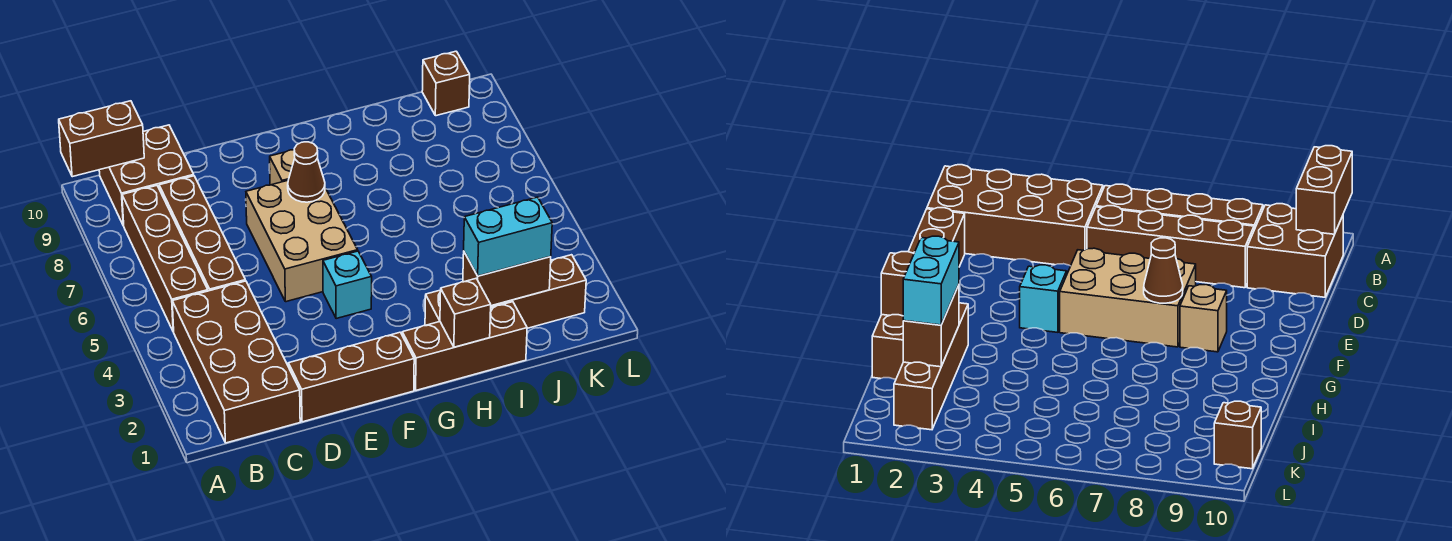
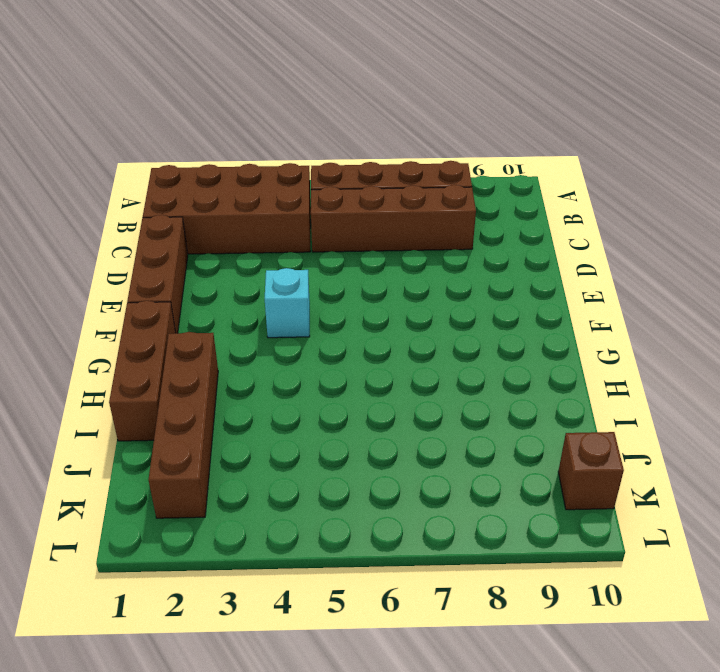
none -> brown brick B9:C10 level 1
none -> tan brick E5:F7 level 1
none -> tan brick F8 level 1

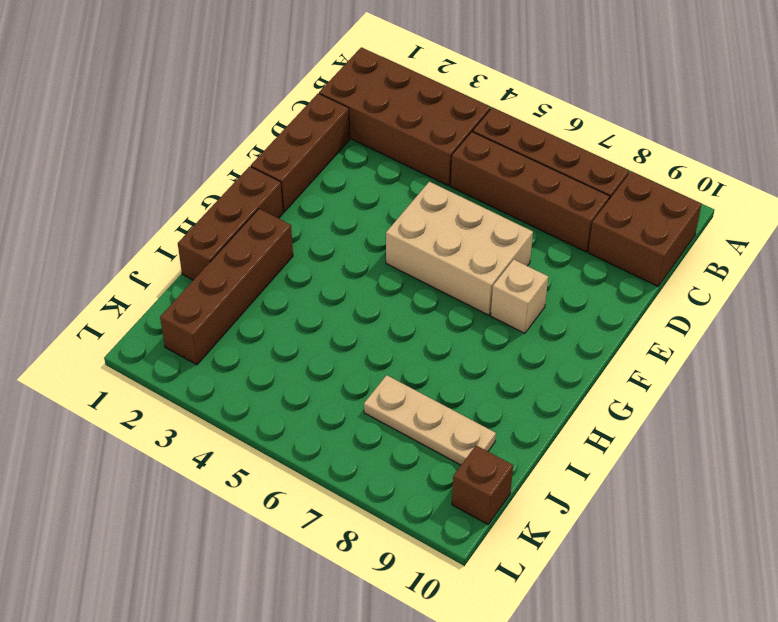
tan plate J7:J9 level 1 -> none
none -> cyan brick F4 level 1
none -> brown brick A10:B10 level 2
none -> brown cone F7 level 2

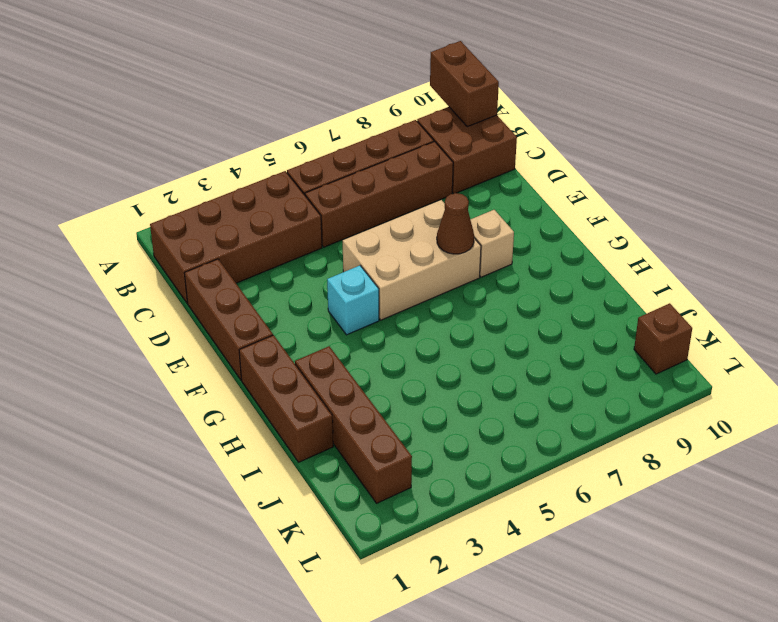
none -> brown brick H1 level 2
none -> brown brick I2:J2 level 2
none -> cyan brick I2:J2 level 3

